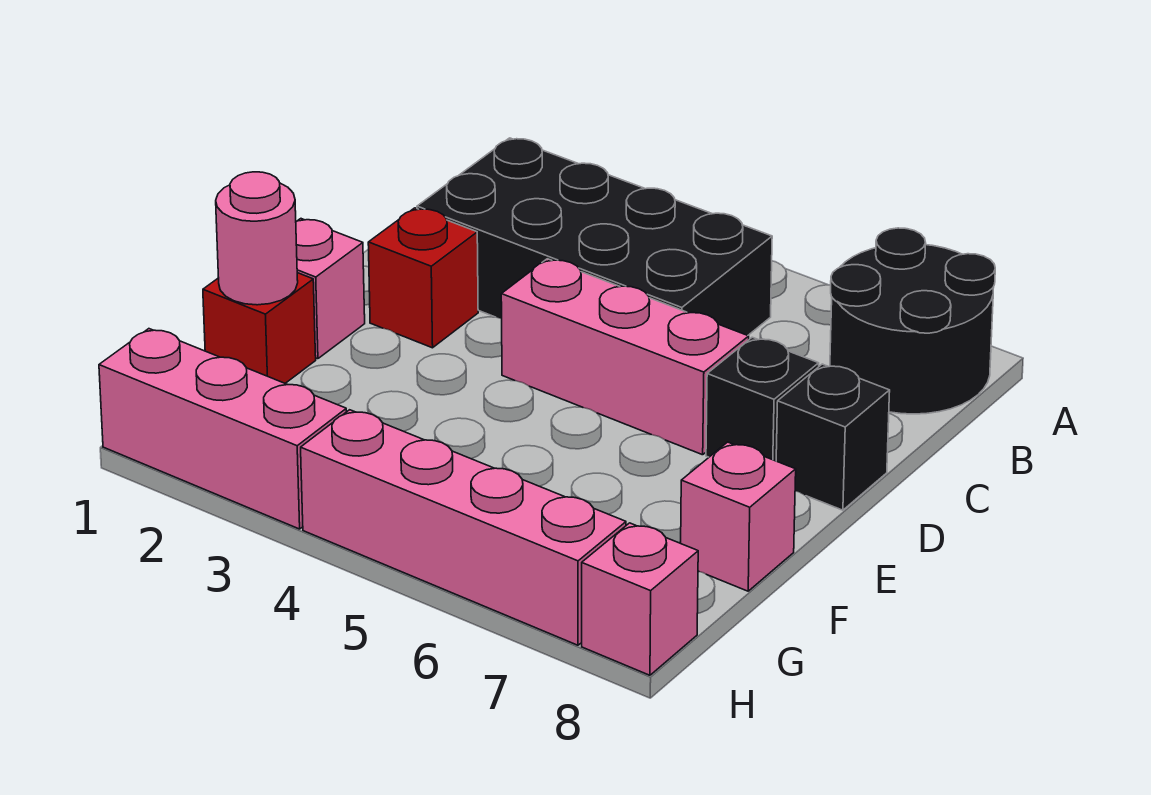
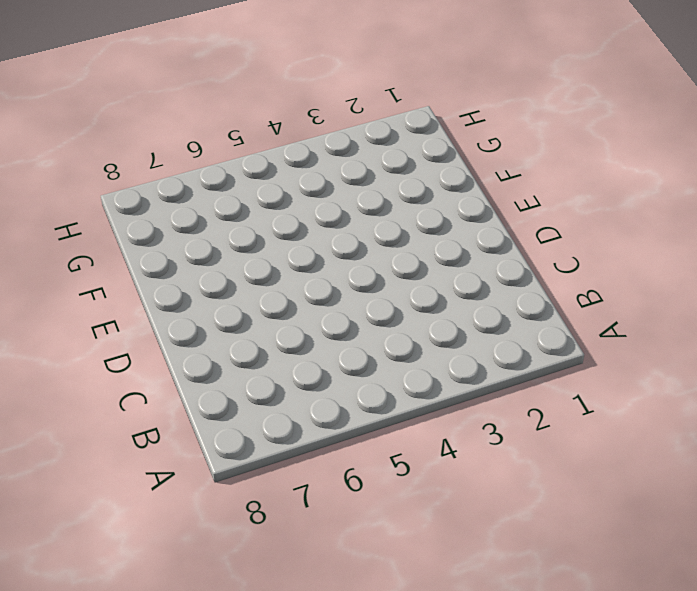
none -> black round brick A7:B8 level 1
none -> black brick B2:C5 level 1
none -> red brick D2 level 1

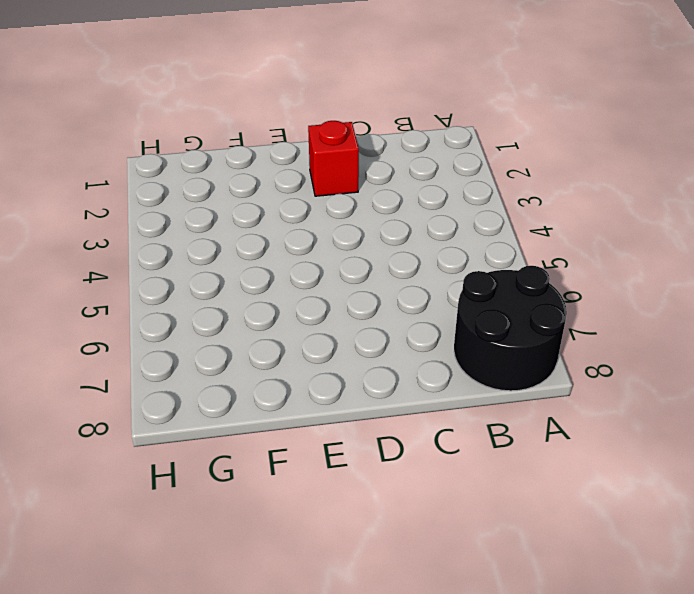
none -> black brick B2:C5 level 1
none -> pink brick D4:D6 level 1
none -> black brick D7 level 1

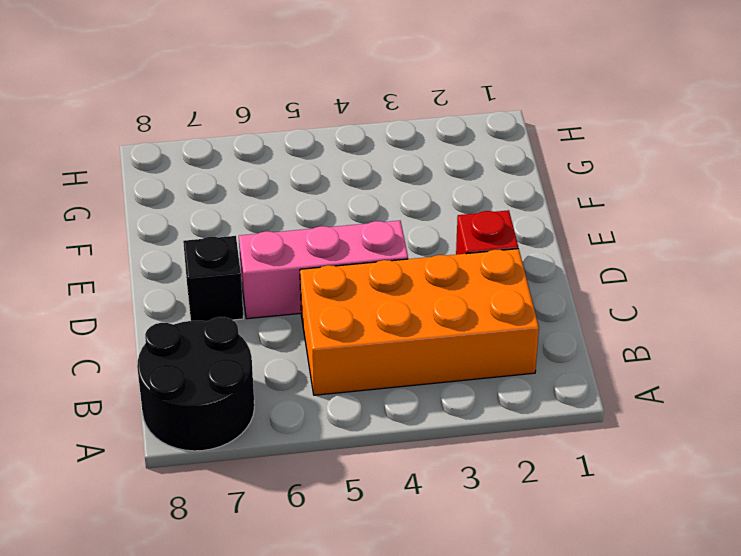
orange brick B2:C5 level 1 -> black brick B2:C5 level 1
none -> black brick D8 level 1
none -> pink brick E1 level 1
none -> red brick F1 level 1

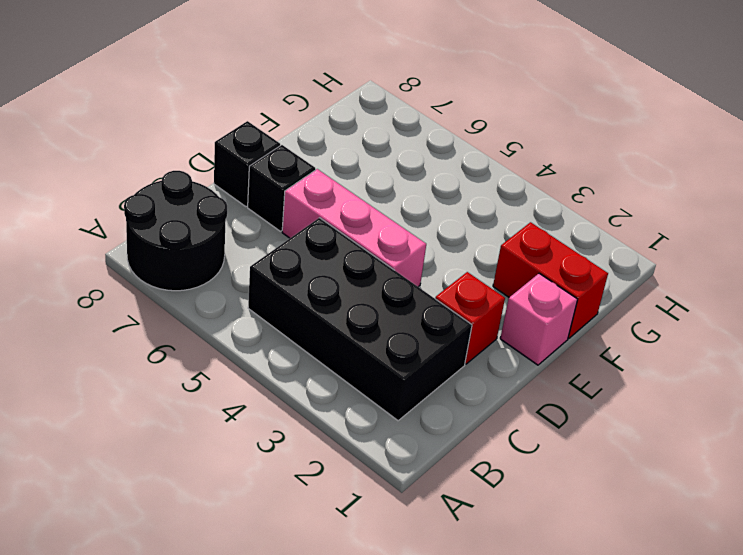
red brick F1:F2 level 1 -> red brick F1 level 1
none -> pink brick F8 level 1
none -> pink brick H1:H3 level 1
none -> pink brick H4:H7 level 1

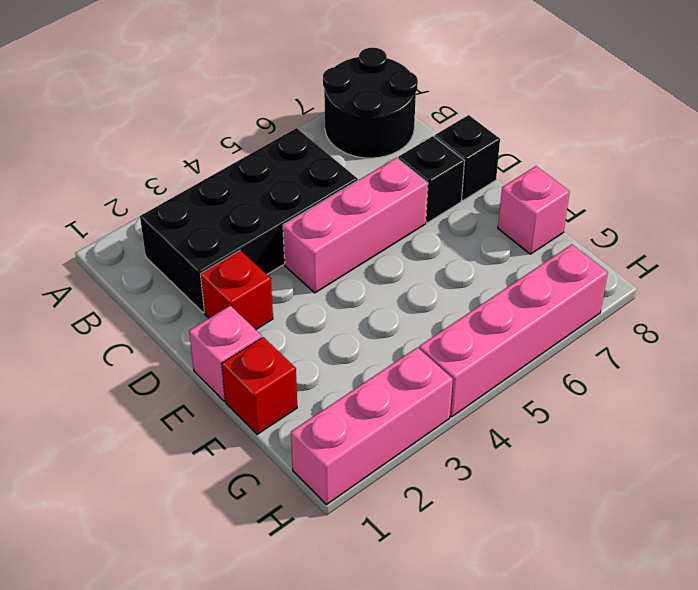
none -> pink brick H8 level 1
none -> pink round brick F1 level 2

